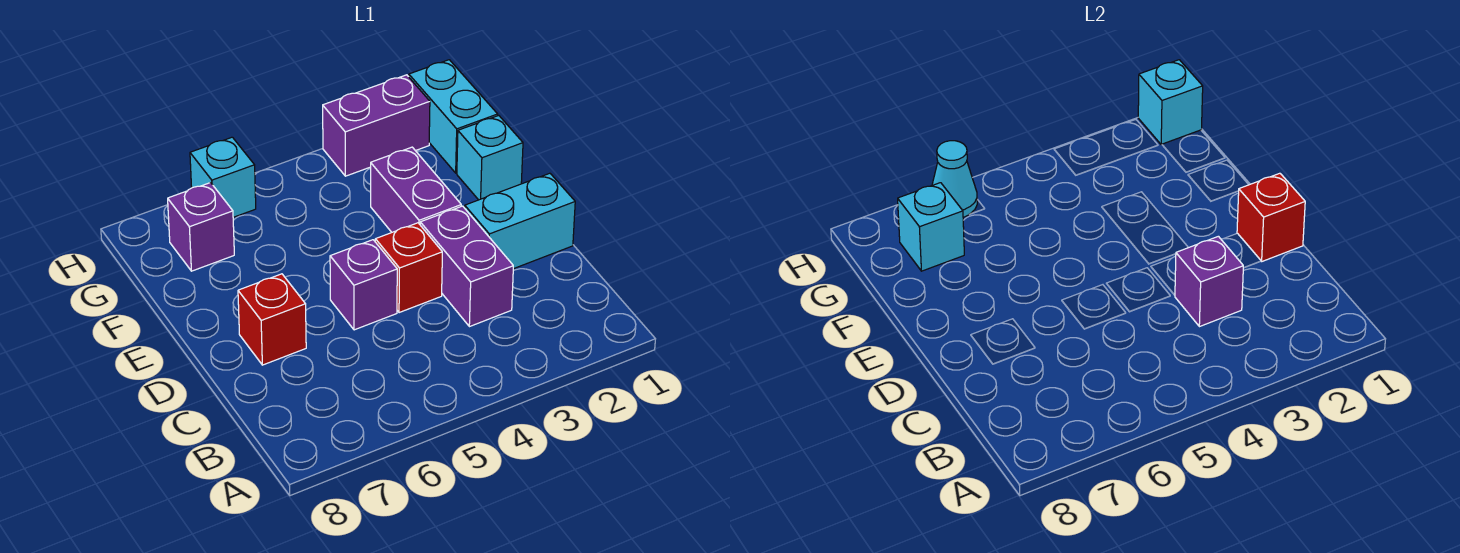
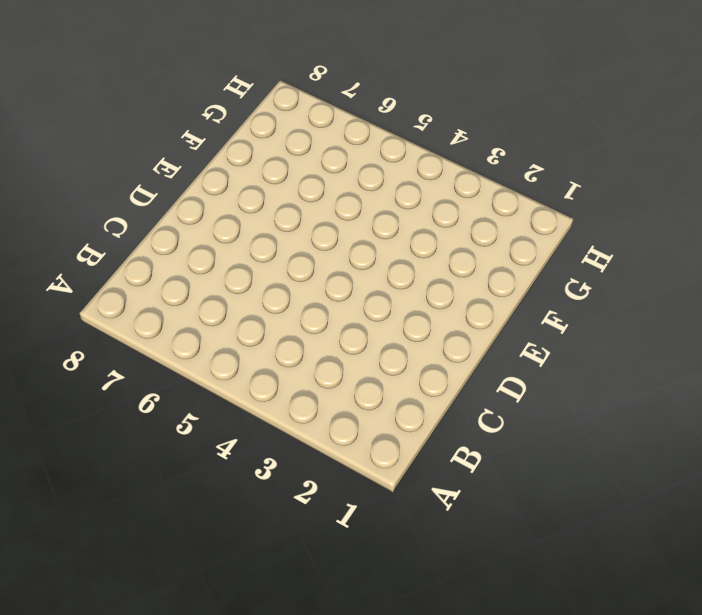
none -> purple brick C3:D3 level 1
none -> cyan brick D1:D2 level 1
none -> red brick D4 level 1

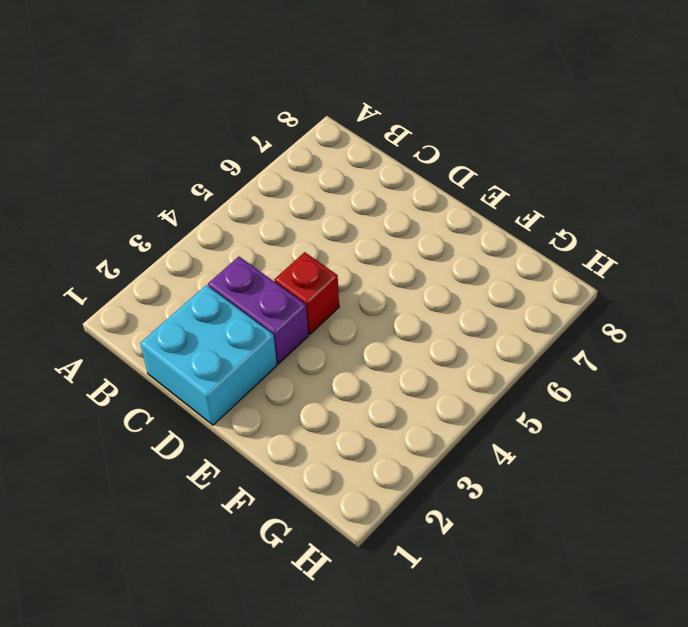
cyan brick C1:D2 level 1 -> cyan brick D1:D2 level 1
none -> purple brick D5 level 1
none -> red brick D7 level 1
none -> purple brick E3:F3 level 1

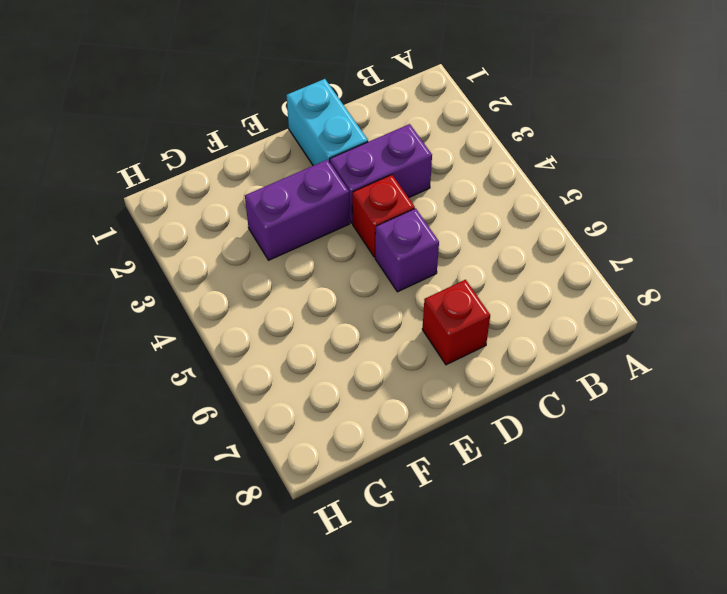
none -> cyan brick F1 level 1
none -> cyan brick G1:H1 level 1
none -> purple brick G7 level 1

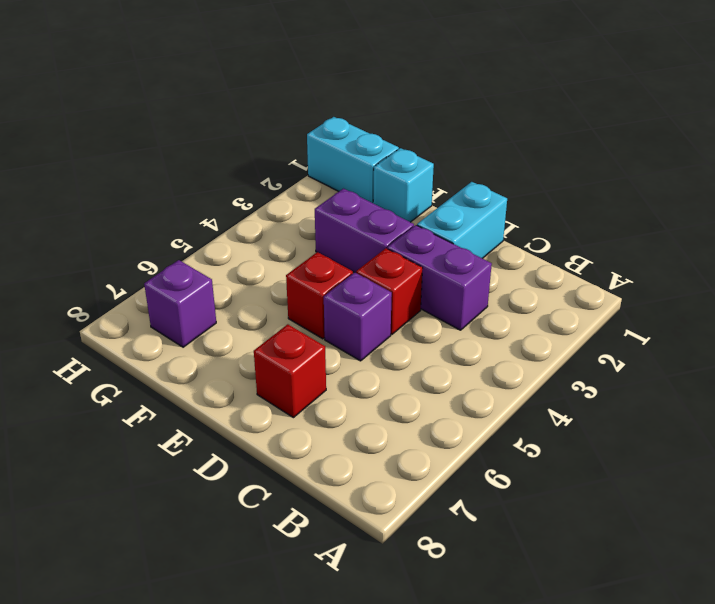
red brick E5 level 1 -> red brick D1 level 2
none -> purple brick H2:H3 level 1
none -> cyan brick H6 level 1
none -> purple brick C3 level 2

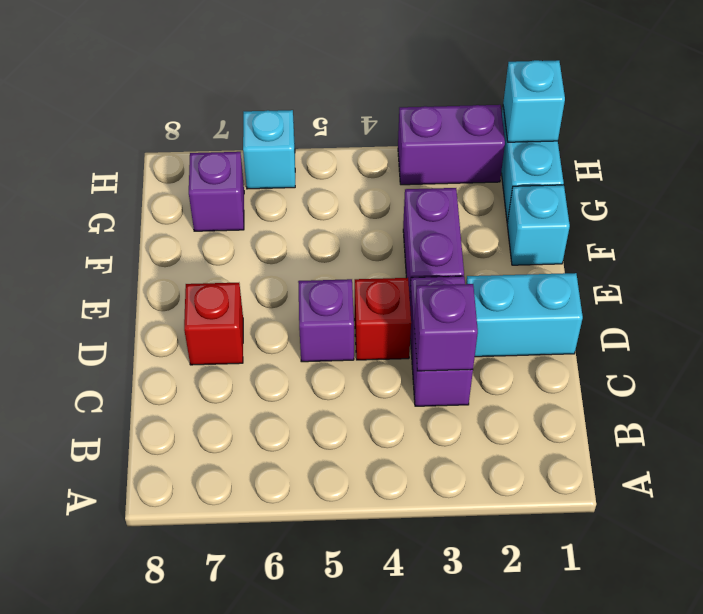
none -> red brick D1 level 2
none -> cyan brick G7 level 2
none -> cyan cone H6 level 2

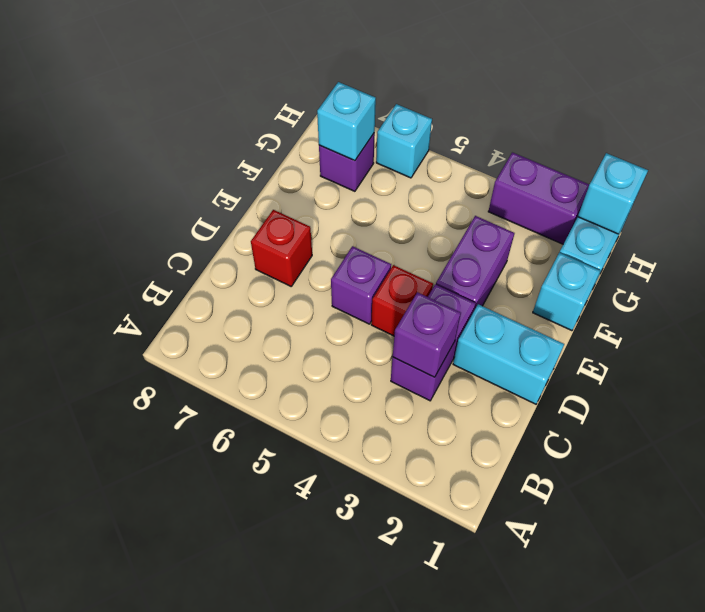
none -> red brick D1 level 2
none -> cyan cone H6 level 2

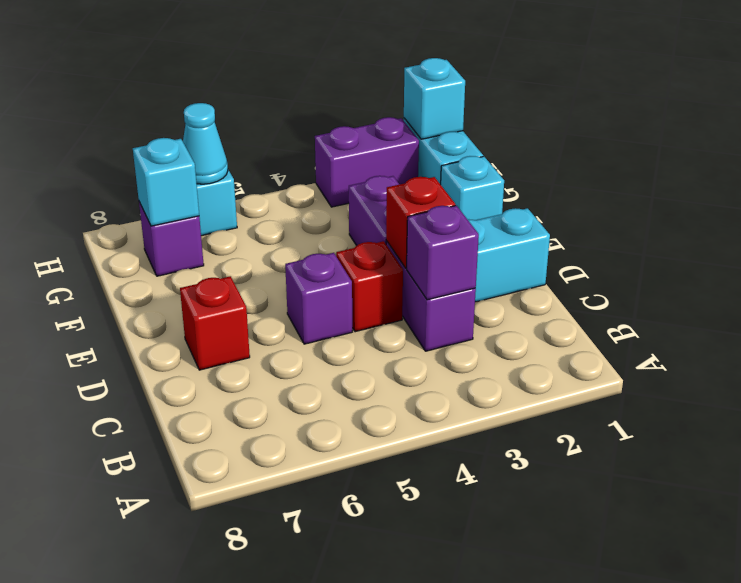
red brick D3 level 2 -> red brick D1 level 2

